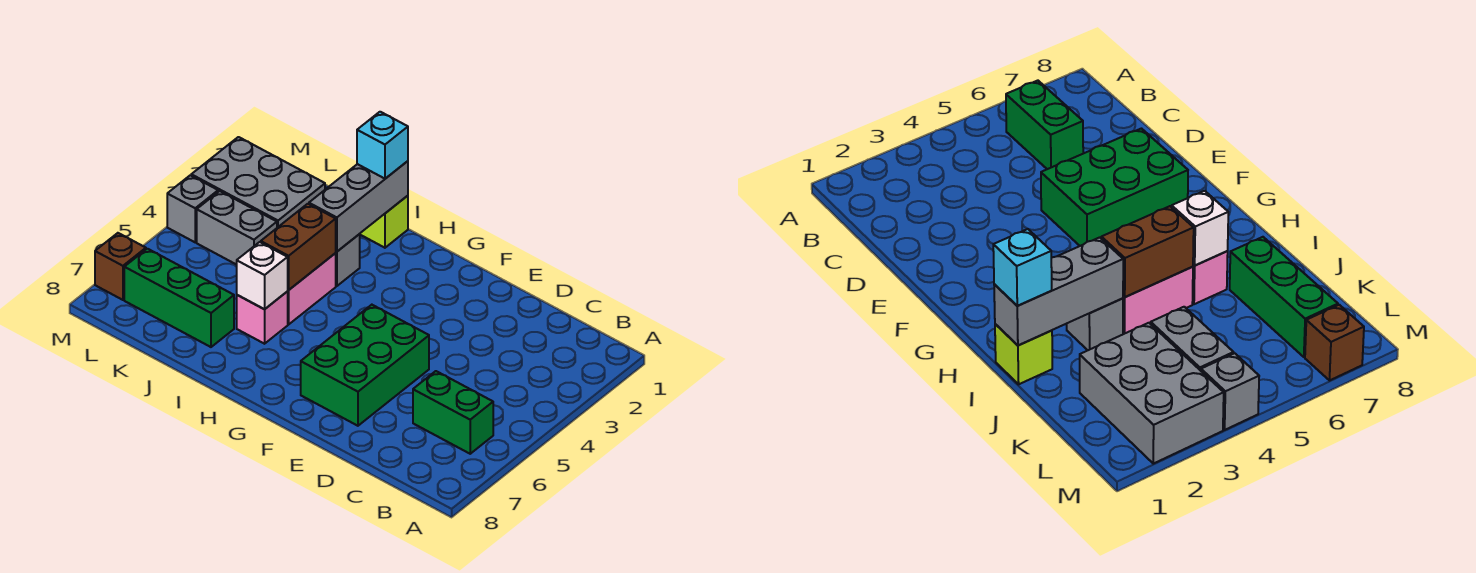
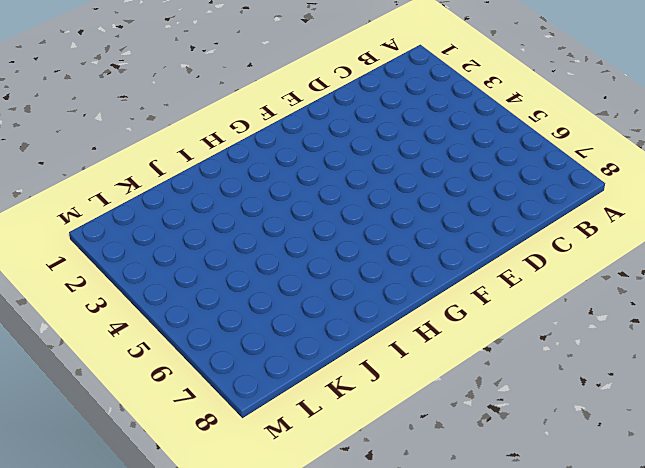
none -> green brick B6:C6 level 1
none -> green brick E5:F7 level 1
none -> lime brick I1 level 1

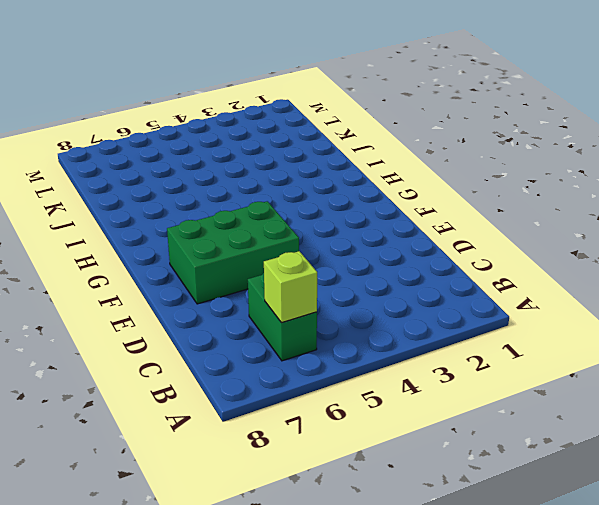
lime brick B6 level 2 -> lime brick I1 level 1
none -> grey brick I3 level 1
none -> pink brick I4:I5 level 1
none -> pink brick I6 level 1

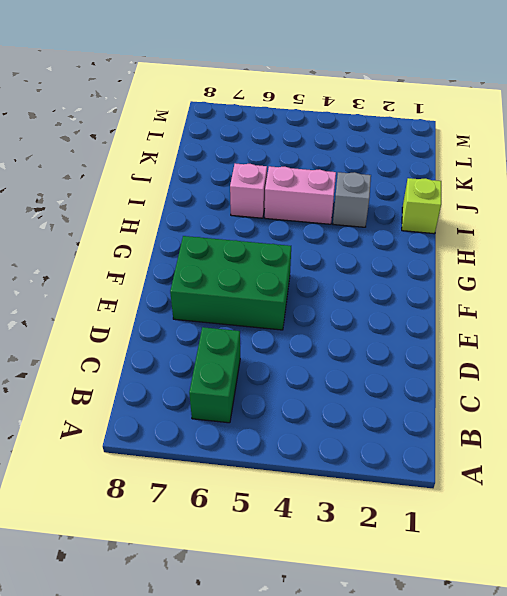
none -> green brick J7:L7 level 1
none -> grey brick K2:M3 level 1
none -> grey brick K4:L4 level 1

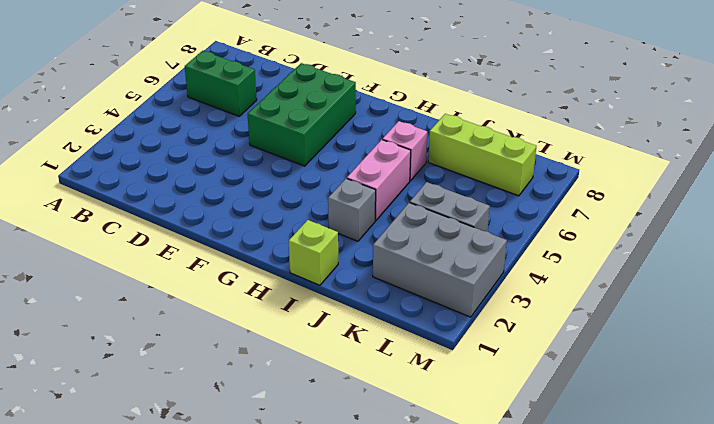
lime brick J7:L7 level 1 -> green brick J7:L7 level 1
none -> grey brick M4 level 1
none -> brown brick M7 level 1
none -> grey brick I1:I3 level 2

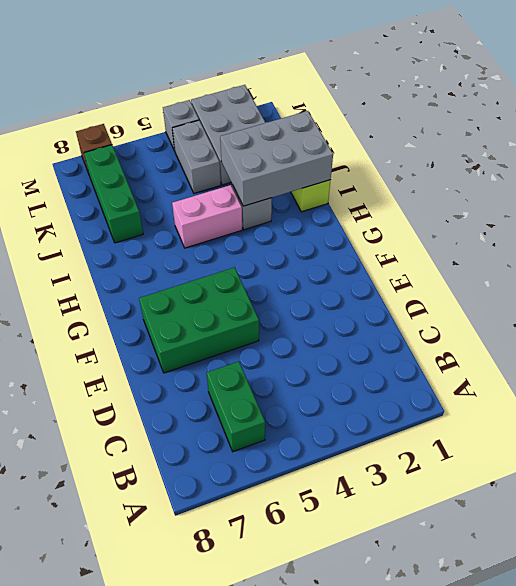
grey brick I1:J3 level 2 -> grey brick I1:I3 level 2
none -> pink brick I6 level 1
none -> brown brick I4:I5 level 2
none -> white brick I6 level 2

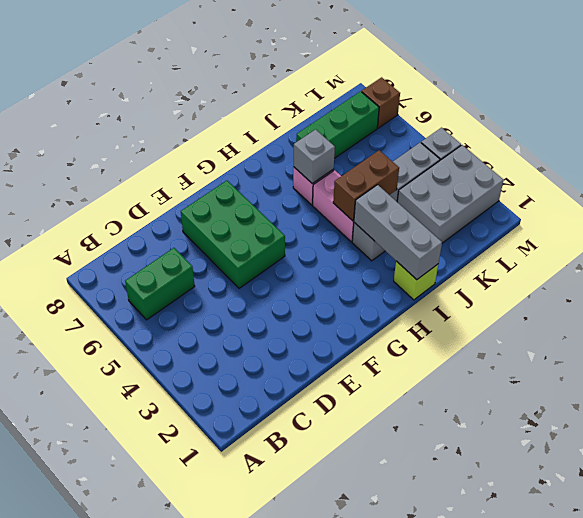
brown brick I4:J4 level 2 -> brown brick I4:I5 level 2
grey brick I6 level 2 -> white brick I6 level 2
none -> cyan brick I1 level 3

